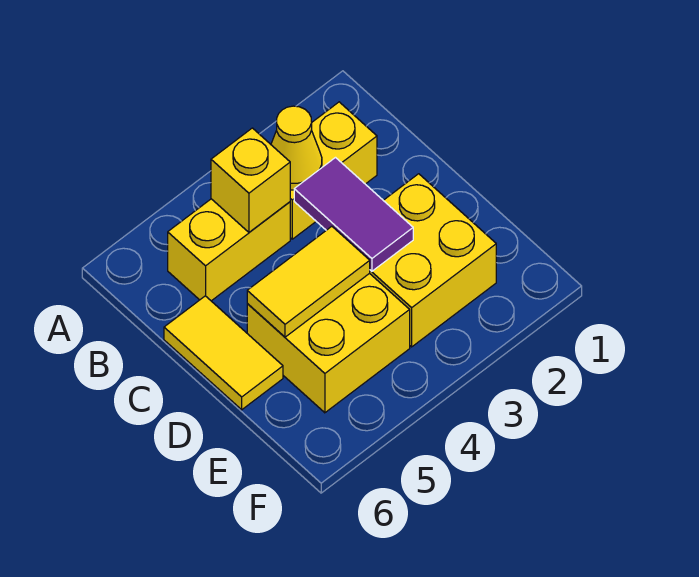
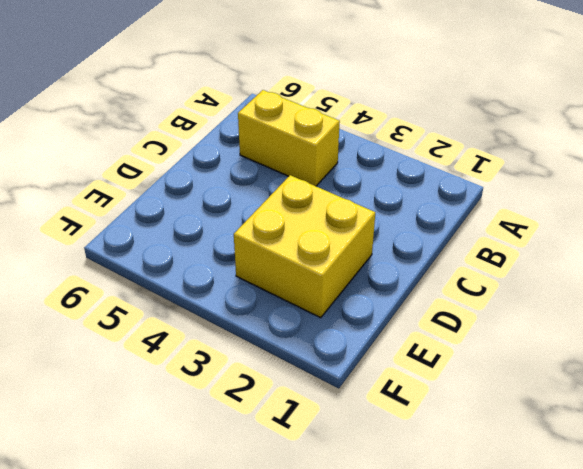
none -> yellow brick B2:B3 level 1
none -> yellow tile C6:D6 level 1

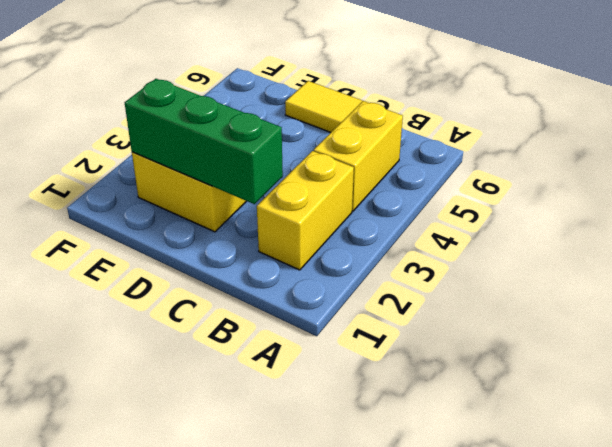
green brick C2:E2 level 2 -> none
none -> yellow brick D4:E5 level 1
none -> yellow cone B3 level 2

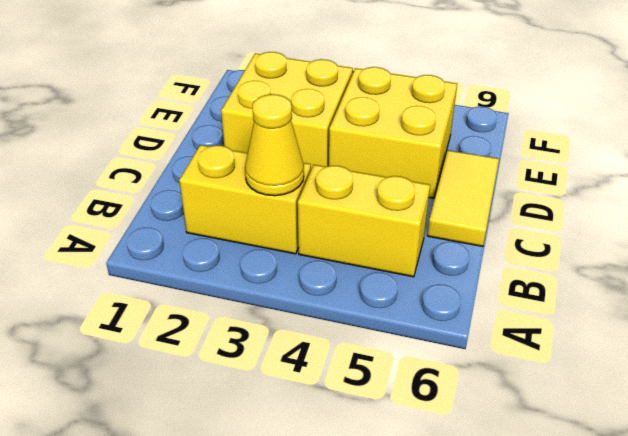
none -> yellow brick B4 level 2
none -> purple tile C3:D3 level 2

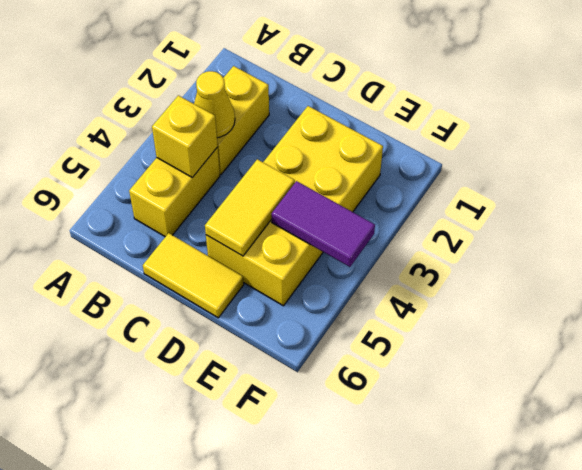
purple tile E4:F4 level 2 -> purple tile C3:D3 level 2

